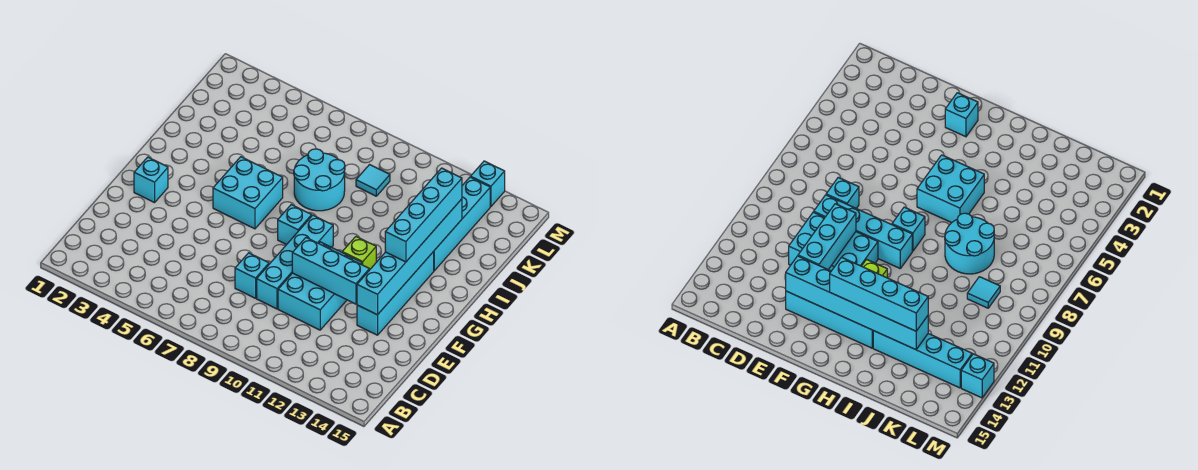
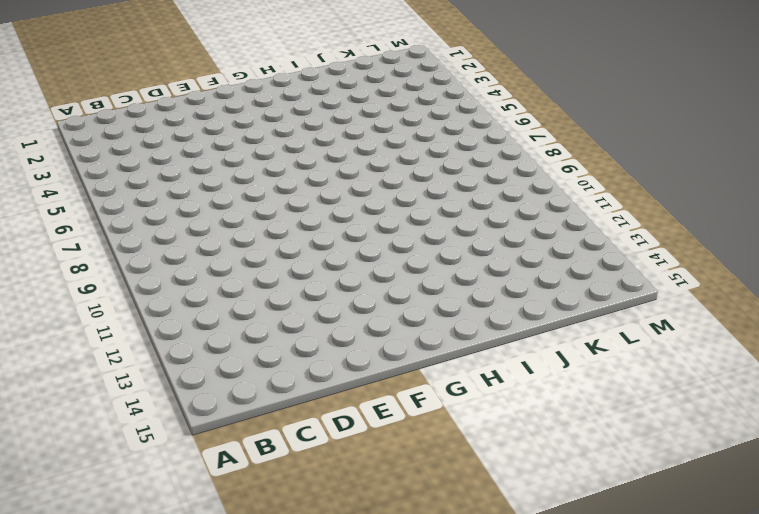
none -> cyan brick D8 level 1
none -> cyan brick D9:G9 level 1
none -> cyan brick D10:F11 level 1

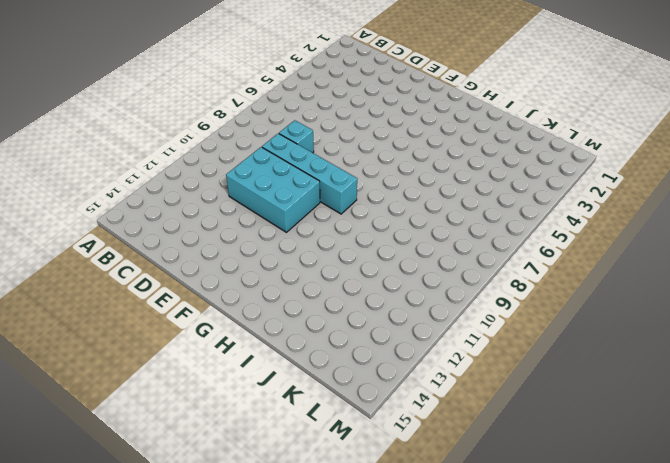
none -> cyan brick E13:H13 level 1
none -> cyan brick F2 level 1
none -> cyan brick G5:H6 level 1

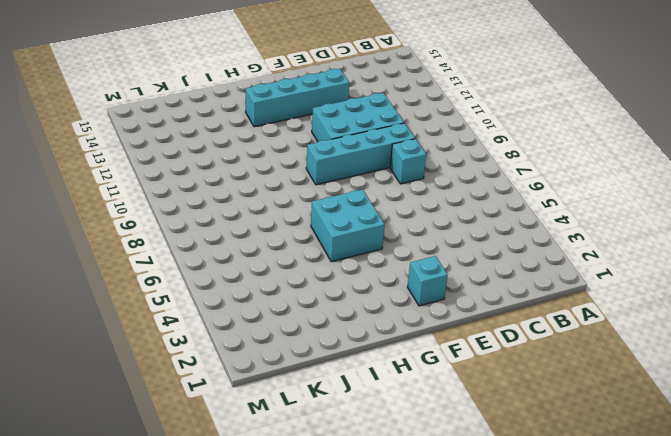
none -> cyan brick G8 level 1
none -> lime brick G11 level 1
none -> cyan round brick I7:J8 level 1

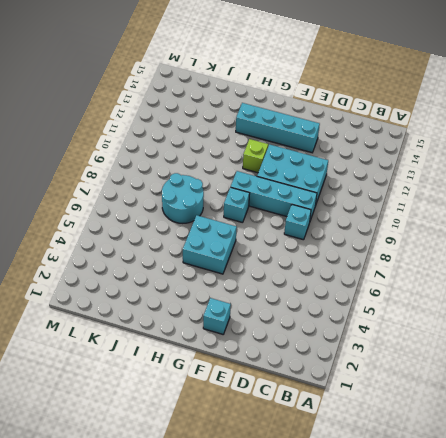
none -> cyan brick I13:L13 level 1
none -> cyan tile K9 level 1
none -> cyan brick M13 level 1

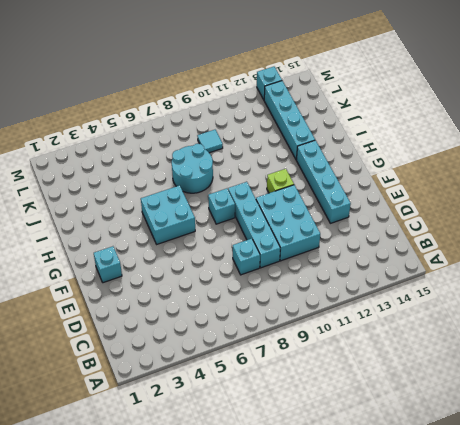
none -> cyan brick E10:E12 level 2
none -> cyan brick E13:J13 level 2
none -> cyan brick G13:J13 level 3

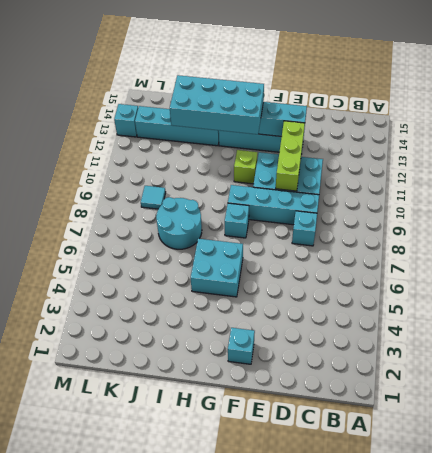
lime brick E10:E12 level 2 -> cyan brick E10:E12 level 2
cyan brick G12:J13 level 3 -> cyan brick G13:J13 level 3

